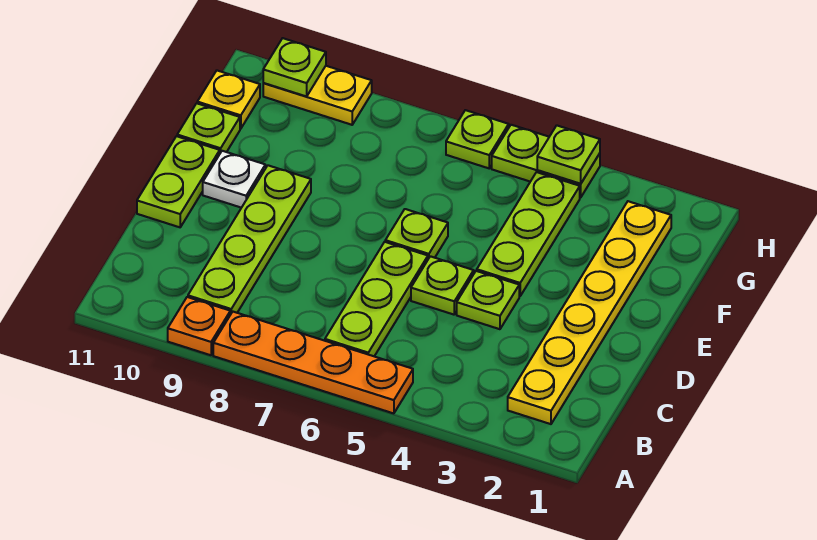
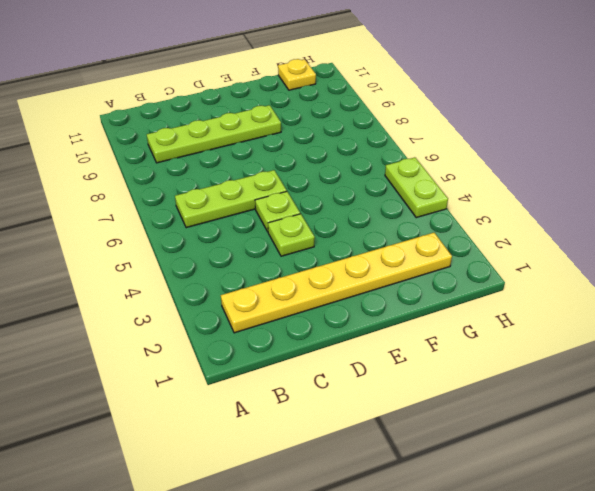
none -> orange plate A5:A8 level 1
none -> orange plate A9 level 1
none -> lime plate D11:E11 level 1

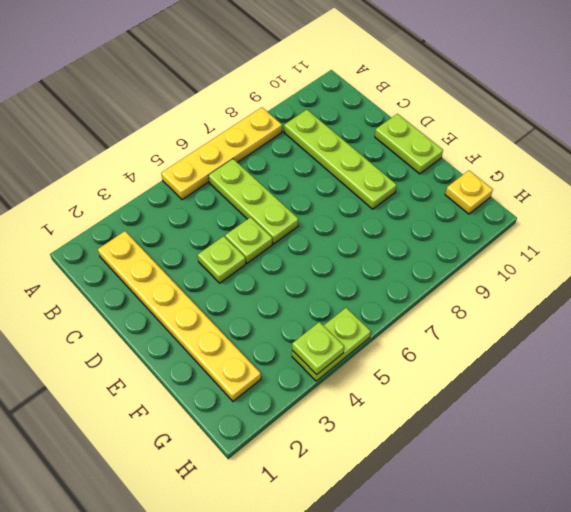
yellow plate A5:A8 level 1 -> orange plate A5:A8 level 1
none -> orange plate A9 level 1
none -> lime plate E4:G4 level 1
none -> lime plate E6 level 1

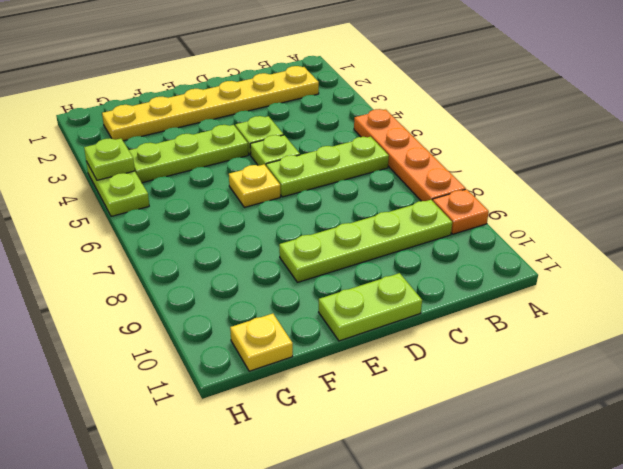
yellow plate E6 level 1 -> lime plate E6 level 1
none -> white plate E10 level 1
none -> lime plate F11 level 1
none -> lime plate H6 level 1

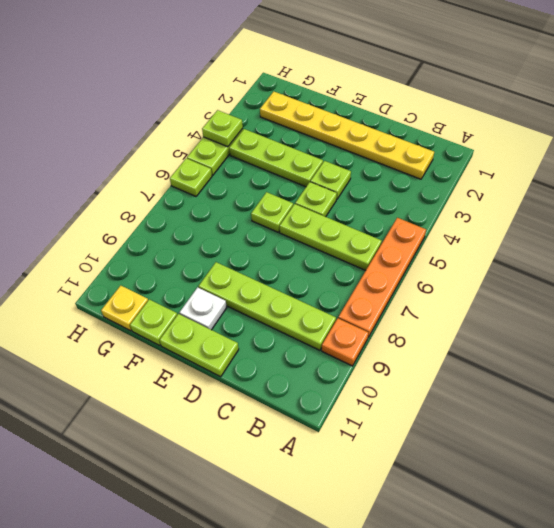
none -> yellow plate H9:H10 level 1
none -> lime plate H10 level 2

